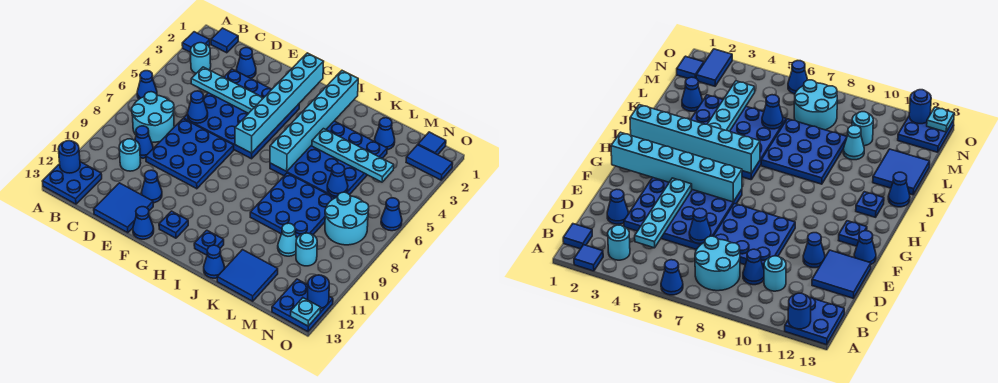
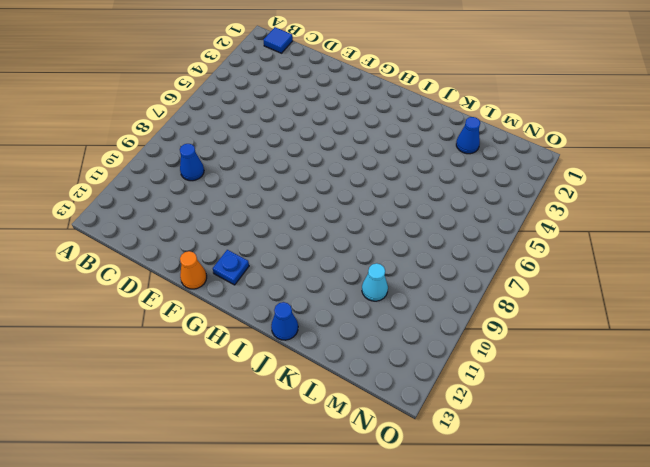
orange cone F13 level 1 -> blue cone F13 level 1
none -> blue tile A2 level 1
none -> blue cone A6 level 1
none -> blue plate A12:B13 level 1
none -> cyan round brick B3 level 1

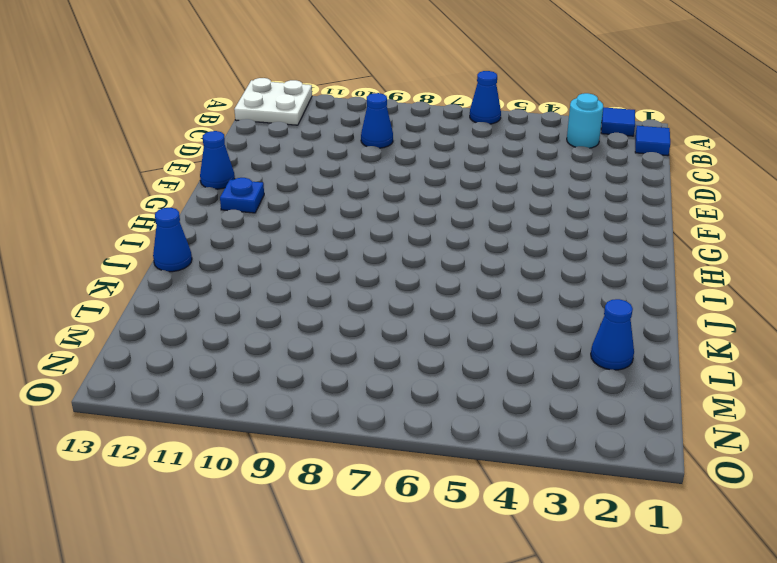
white plate A12:B13 level 1 -> blue plate A12:B13 level 1
none -> cyan round brick B7:C8 level 1
none -> cyan round brick C10 level 1
none -> blue cone D2 level 1
none -> blue plate D3:G6 level 1

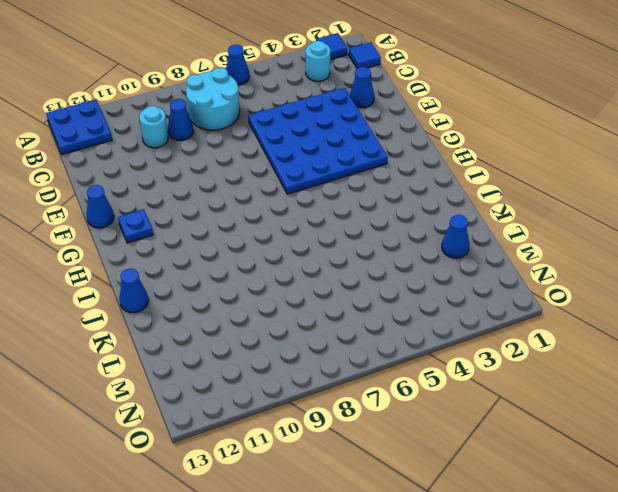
none -> blue plate D7:F9 level 1
none -> blue tile D12:E13 level 1
none -> blue cone E11 level 1
none -> blue plate I3:L6 level 1

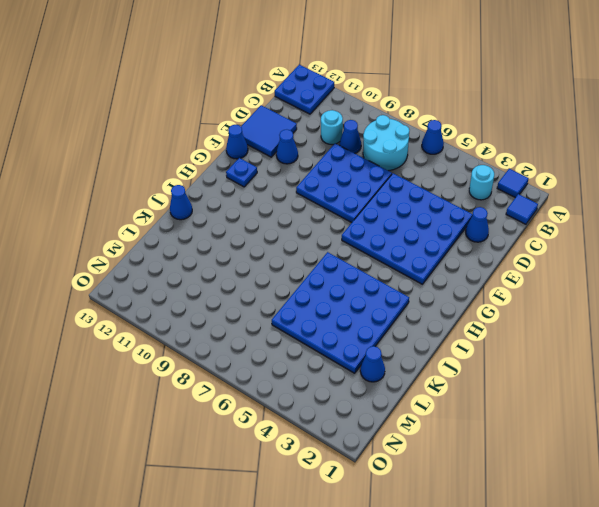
none -> blue plate I12 level 1
none -> blue plate J7:L9 level 1
none -> blue tile K12:L13 level 1
none -> cyan cone L10 level 1

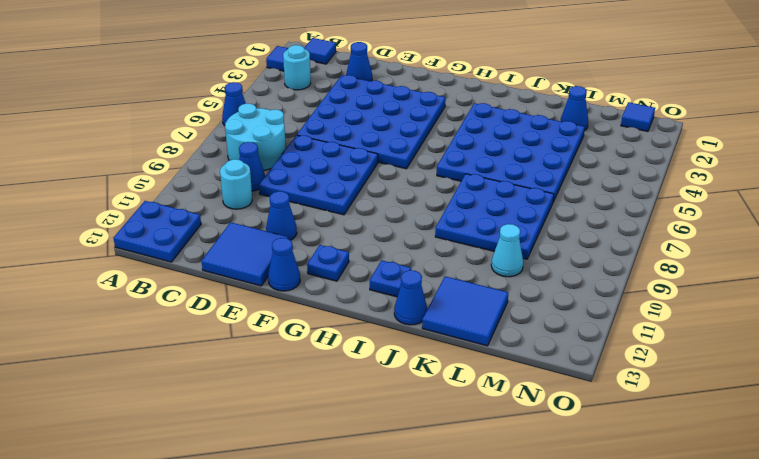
none -> cyan round brick M7:N8 level 1
none -> cyan round brick M10 level 1
none -> blue tile N2:O2 level 1
none -> blue plate N12:O13 level 1

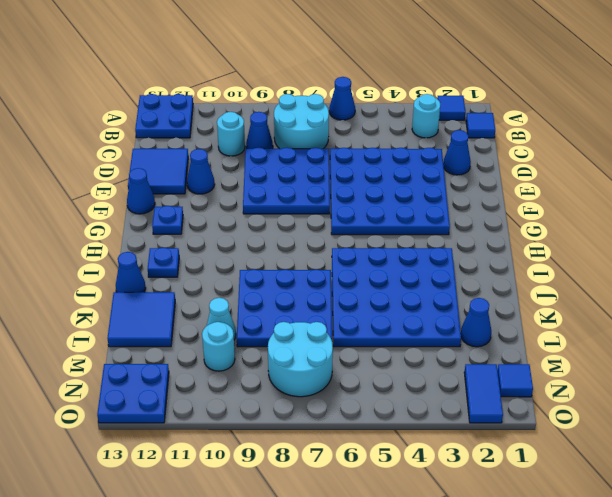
none -> blue cone O6 level 1
none -> blue round brick A12 level 2
none -> cyan plate C4:F4 level 2
none -> blue cone D6 level 2

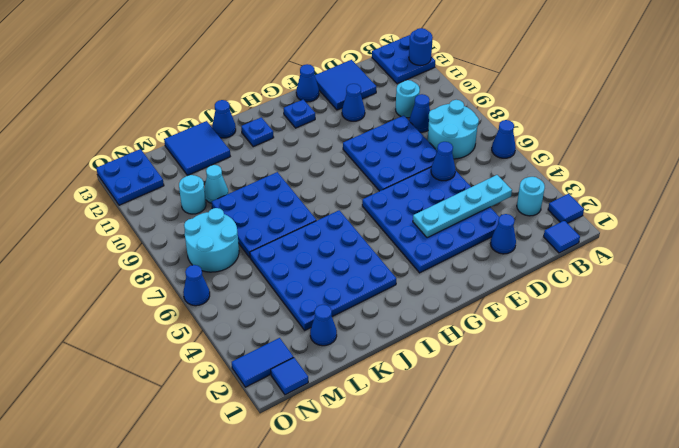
none -> cyan brick G1:G6 level 2
none -> cyan brick I1:I6 level 2
none -> cyan plate J4:M4 level 2
none -> blue cone L6 level 2

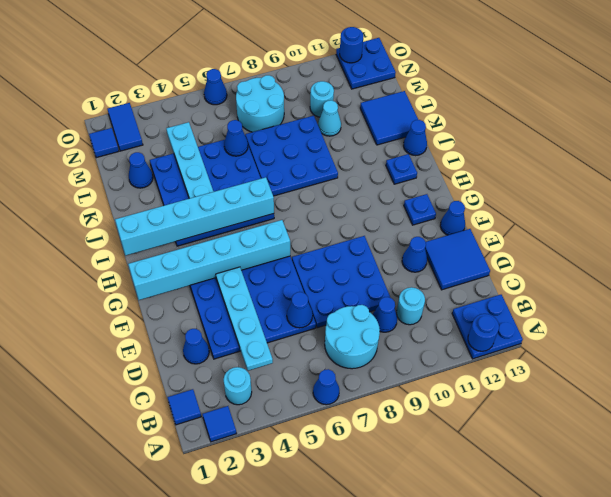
none -> cyan plate O13 level 2

